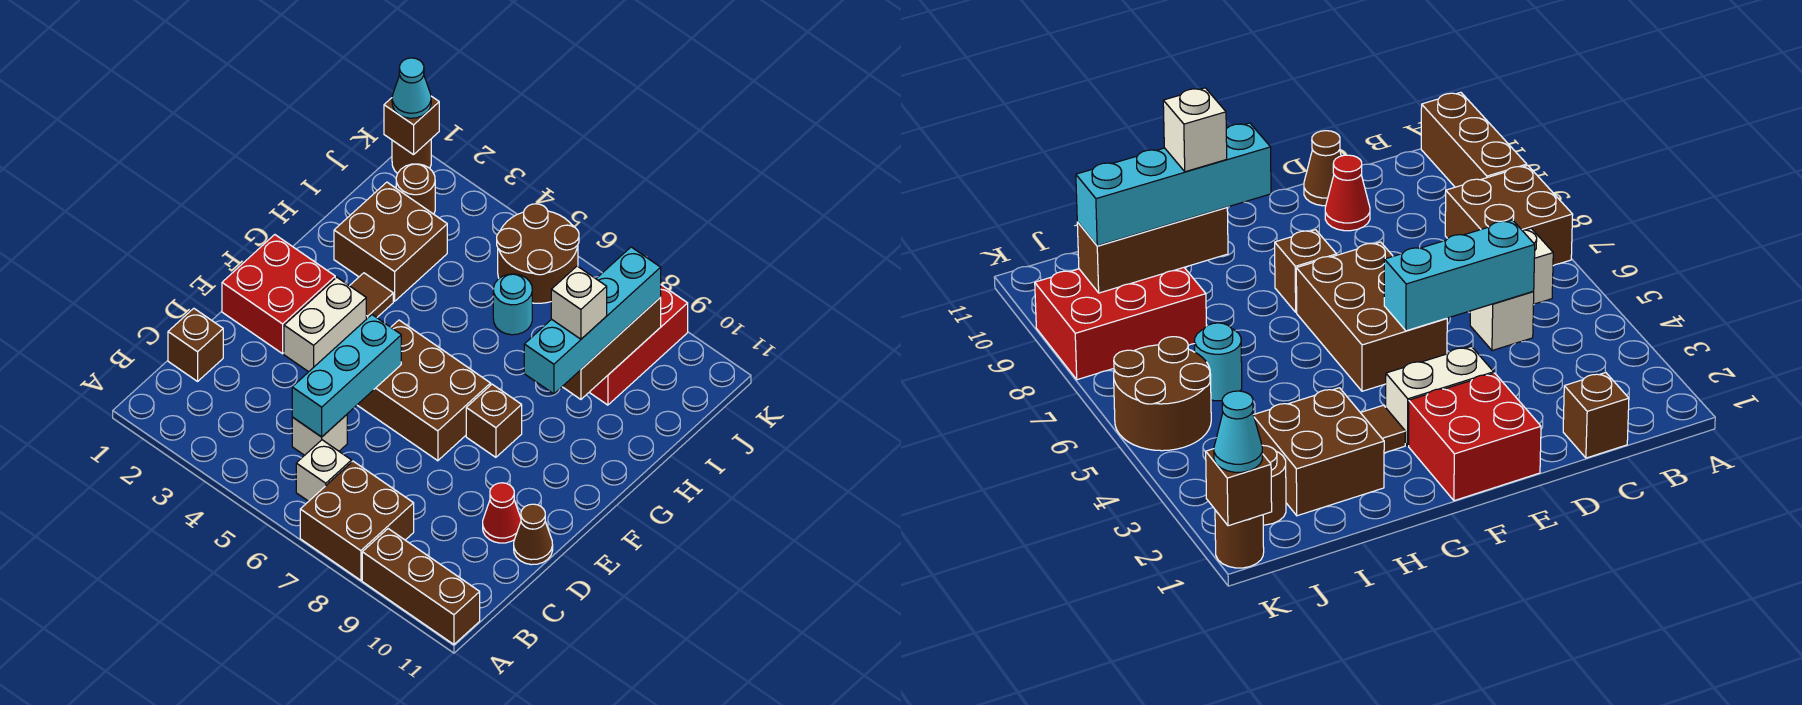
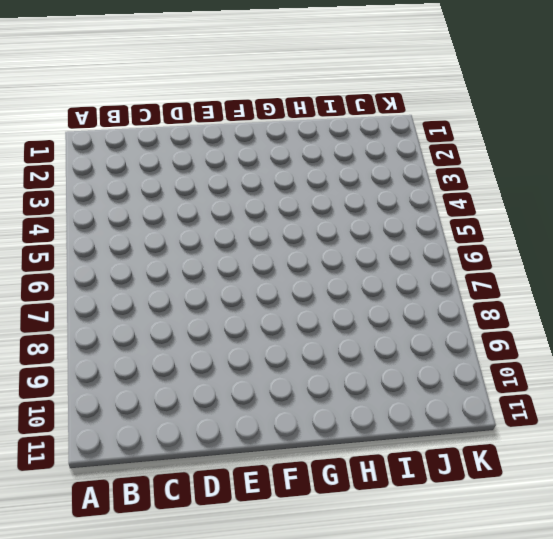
none -> brown brick A7:B8 level 1
none -> brown brick A9:A11 level 1
none -> white brick B6 level 1

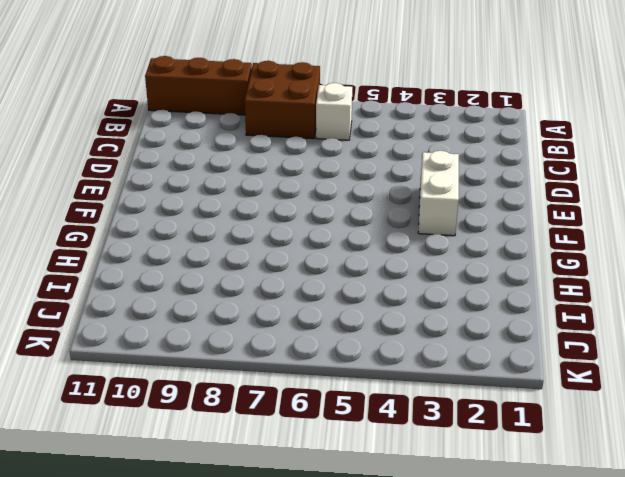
none -> brown brick C1 level 1
none -> white brick C5 level 1
none -> red cone D10 level 1

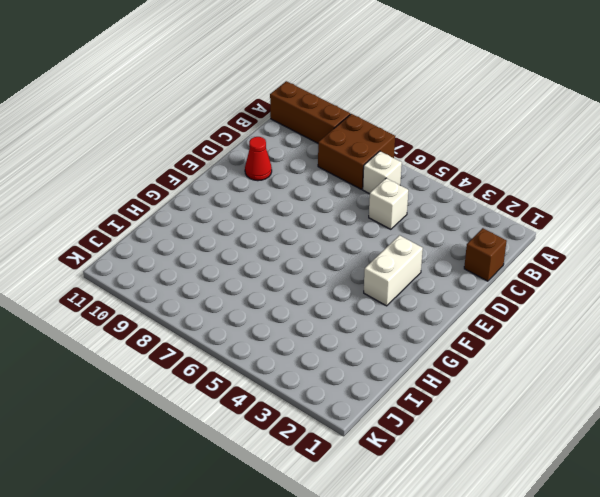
none -> brown cone D11 level 1
none -> red brick E1:F2 level 1
none -> brown brick E5:F7 level 1

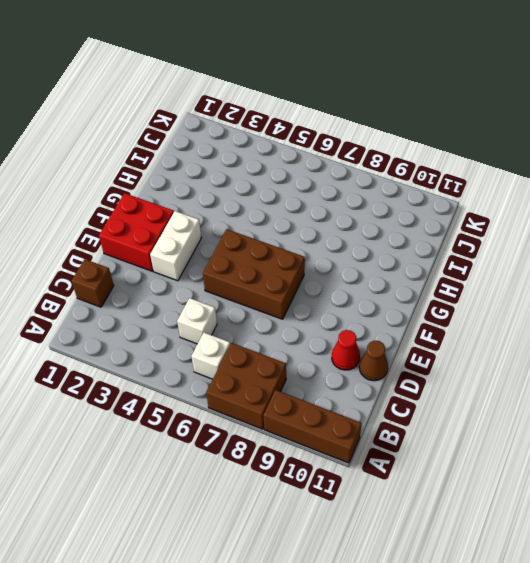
none -> brown brick F8 level 1
none -> brown tile G3 level 1
none -> brown brick H2:I3 level 1

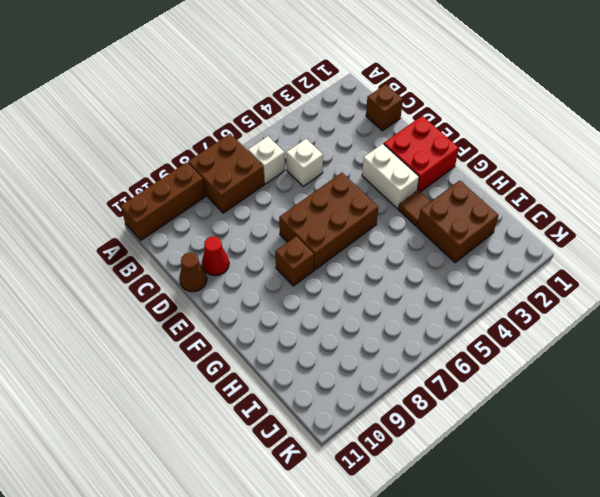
none -> cyan round brick I6 level 1
none -> red brick I8:K9 level 1
none -> brown round brick J2 level 1

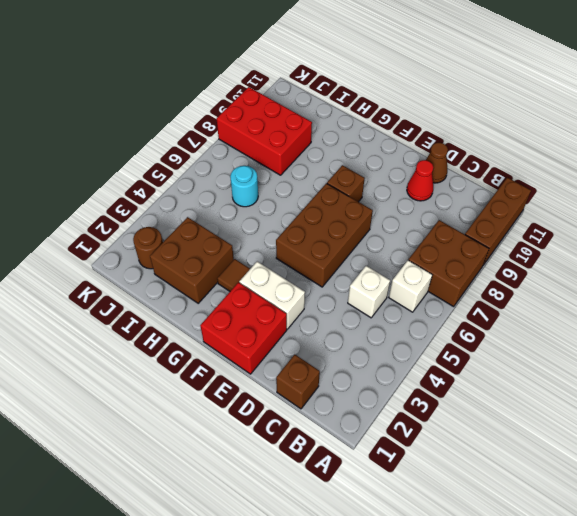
none -> brown round brick J5:K6 level 1
none -> brown round brick K1 level 1
none -> cyan brick C5:E5 level 2

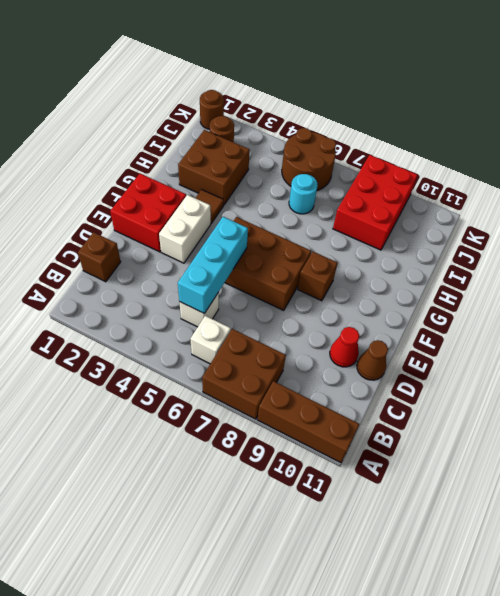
none -> brown brick H9:J9 level 2
none -> brown brick K1 level 2
none -> cyan brick G9:J9 level 3

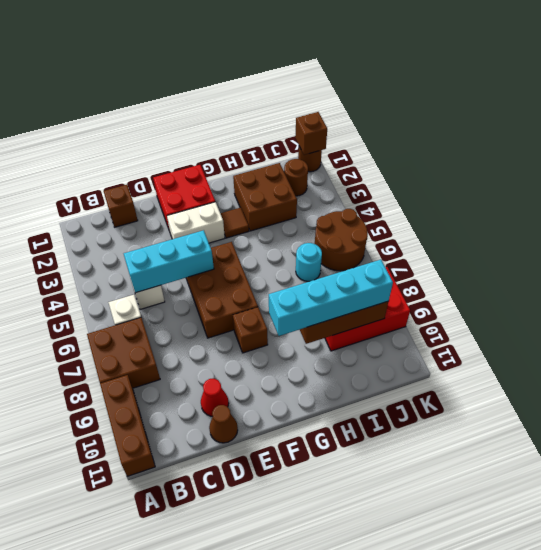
none -> cyan cone K1 level 3
none -> white brick H9 level 4

